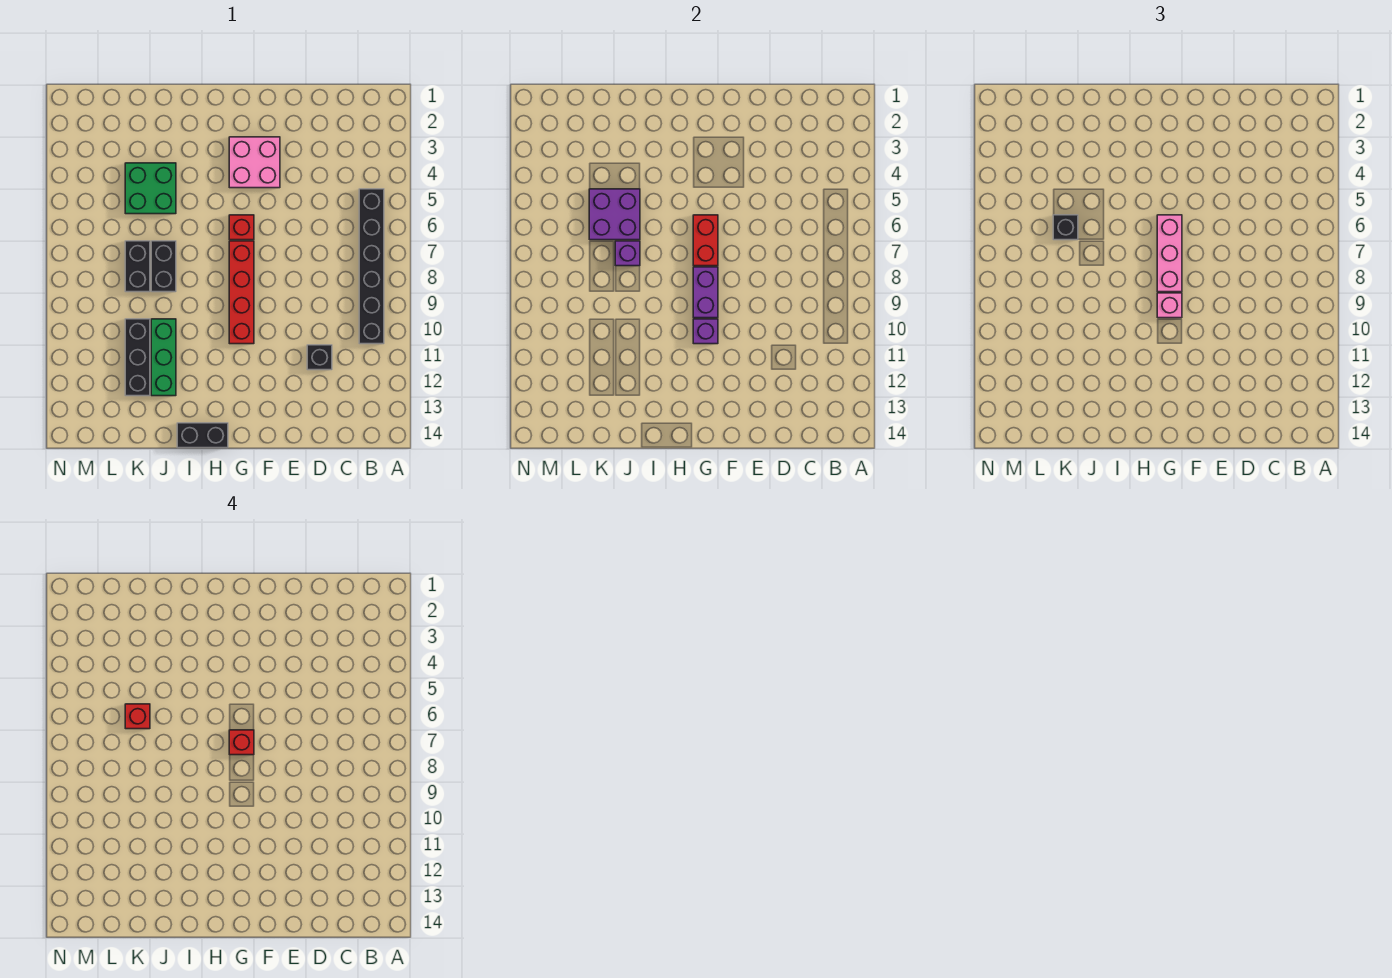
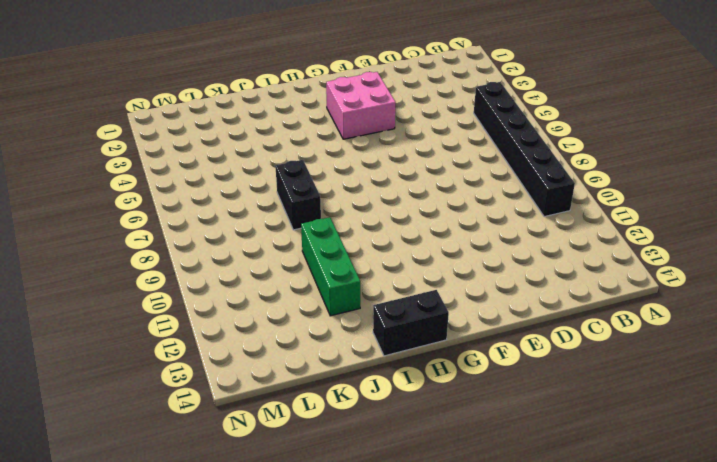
none -> black brick D11 level 1
none -> red brick G6 level 1
none -> red brick G7:G10 level 1

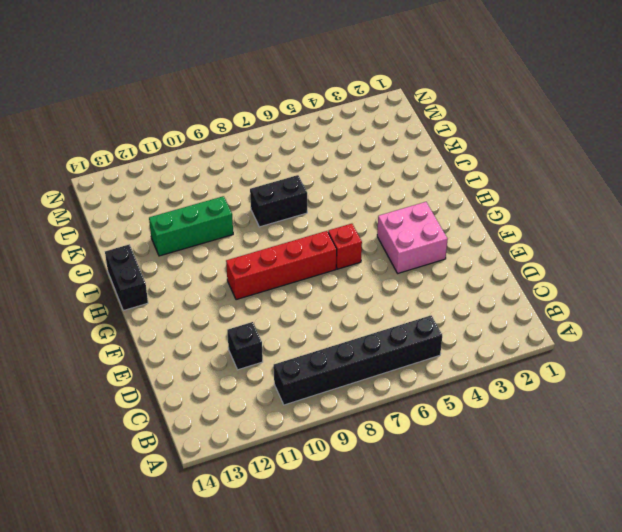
none -> green brick J4:K5 level 1
none -> black brick K7:K8 level 1
none -> black brick K10:K12 level 1

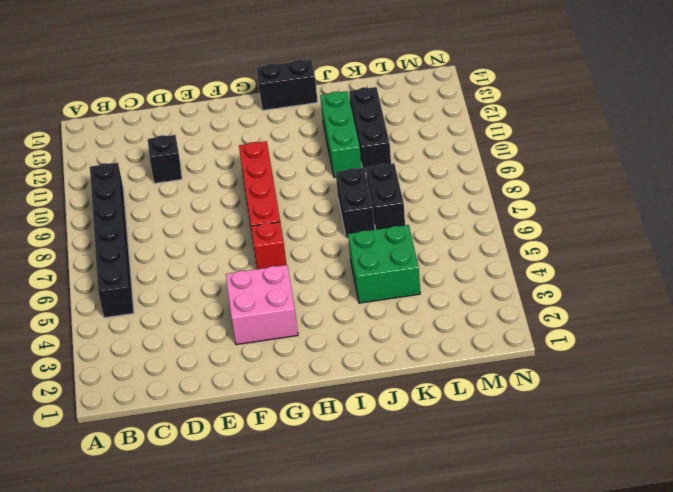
none -> red brick G6:G7 level 2
none -> purple brick G8:G9 level 2
none -> purple brick G10 level 2

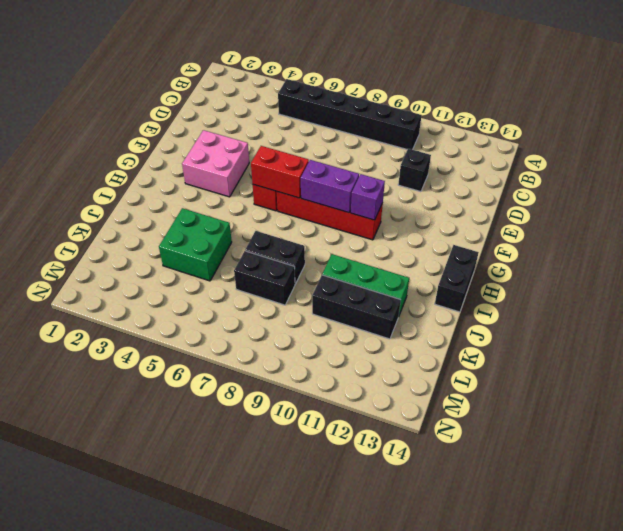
none -> purple brick J5:K6 level 2
none -> purple brick J7 level 2
none -> pink brick G6:G8 level 3

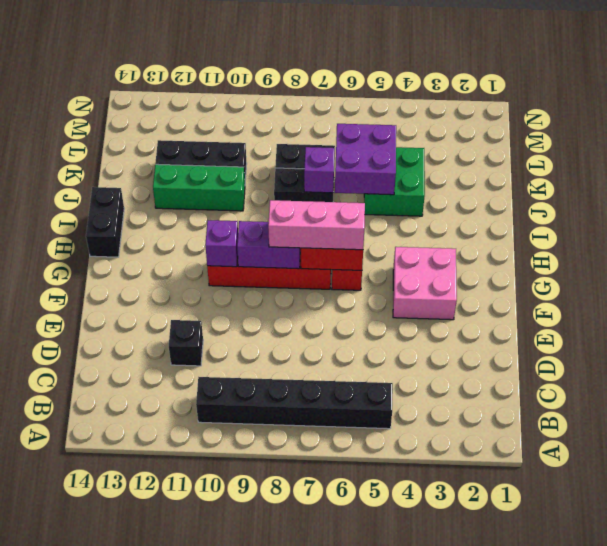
none -> pink brick G9 level 3
none -> black brick K6 level 3
none -> red brick G7 level 4

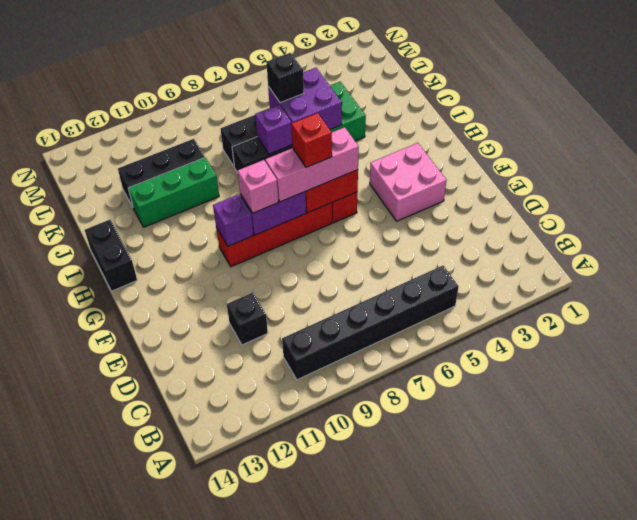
none -> red brick K6 level 4

